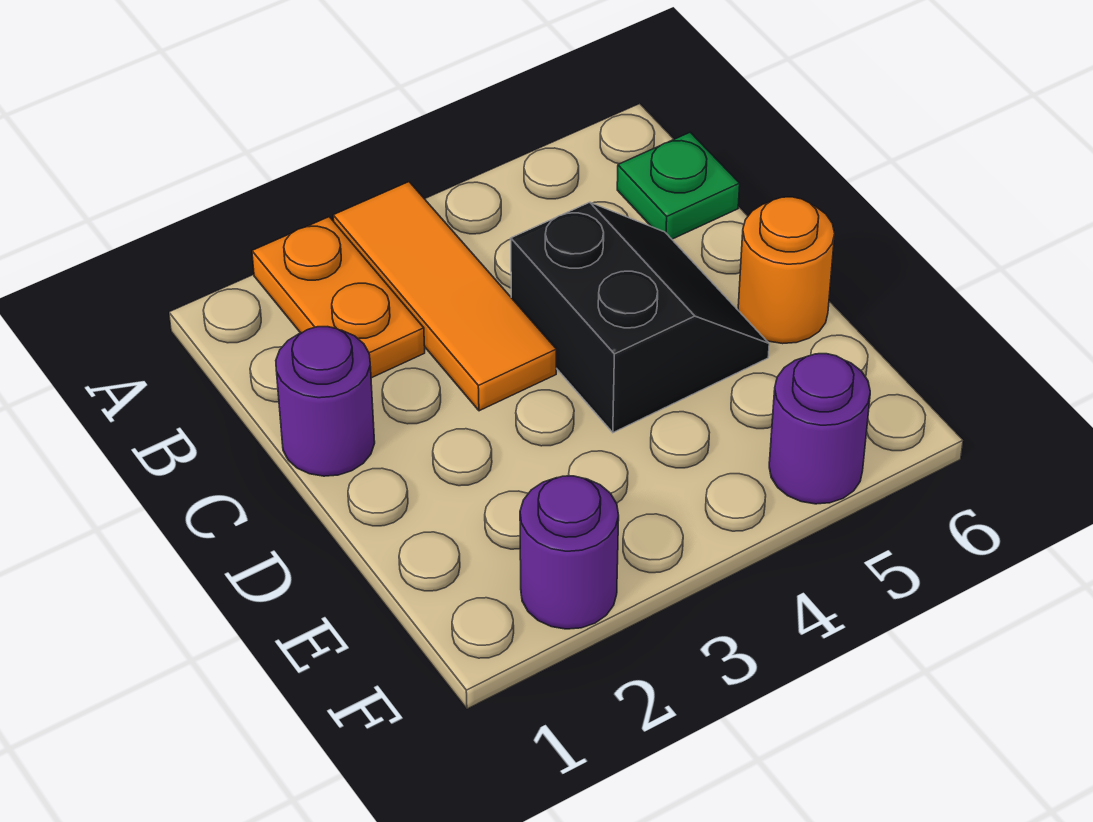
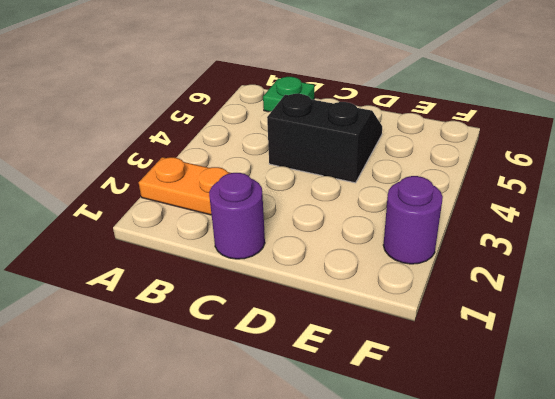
none -> orange tile A3:C3 level 1
none -> orange round brick D6 level 1

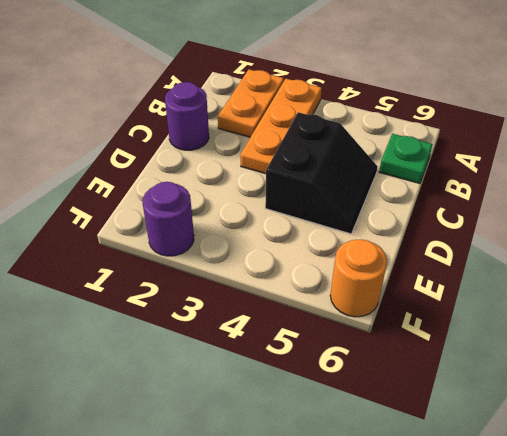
orange plate A3:C3 level 1 -> orange tile A3:C3 level 1
orange round brick F6 level 1 -> orange round brick D6 level 1
none -> purple round brick F5 level 1

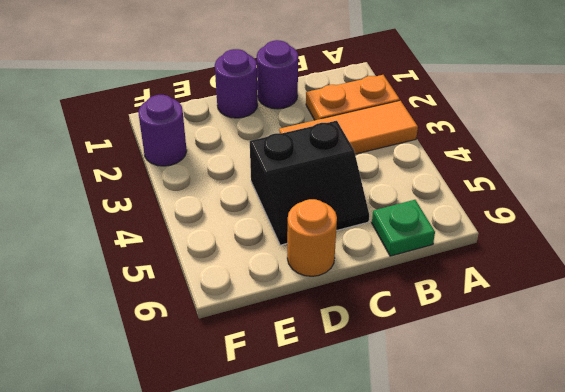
purple round brick D1 level 1 -> purple round brick F5 level 1

